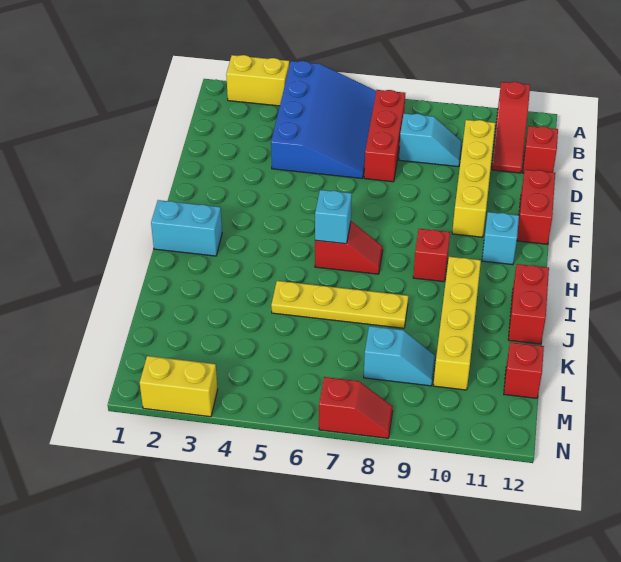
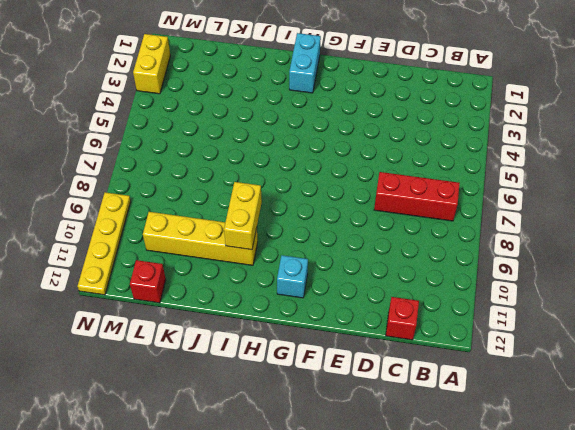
yellow brick I9:I10 level 2 -> yellow brick A2:A3 level 1
yellow plate N9:N12 level 1 -> yellow plate J5:J8 level 1
none -> blue slope A4:D6 level 1 top 4
none -> red slope A11:C11 level 1 top A
none -> cyan slope C8:C9 level 1 top 8

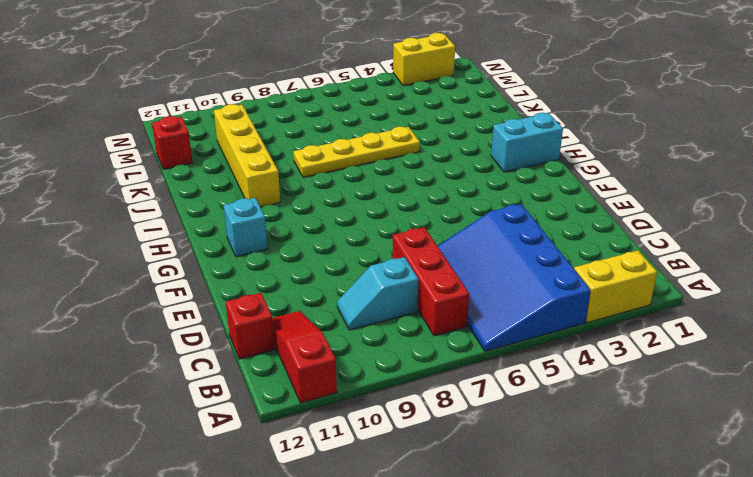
none -> yellow brick C10:F10 level 1
none -> red brick E12:F12 level 1
none -> red slope H6:H7 level 1 top 6

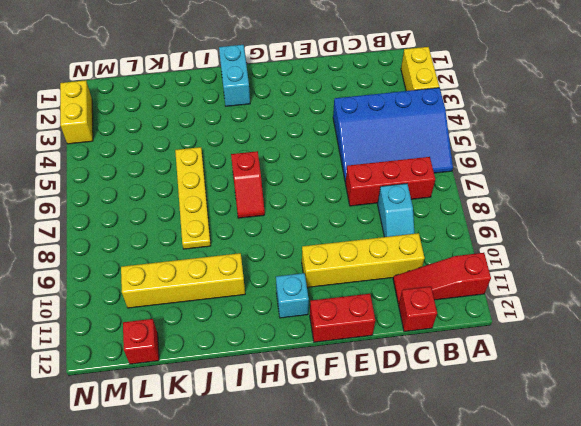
none -> red brick H9 level 1
none -> red brick I12:J12 level 1
none -> cyan slope L8:L9 level 1 top 8

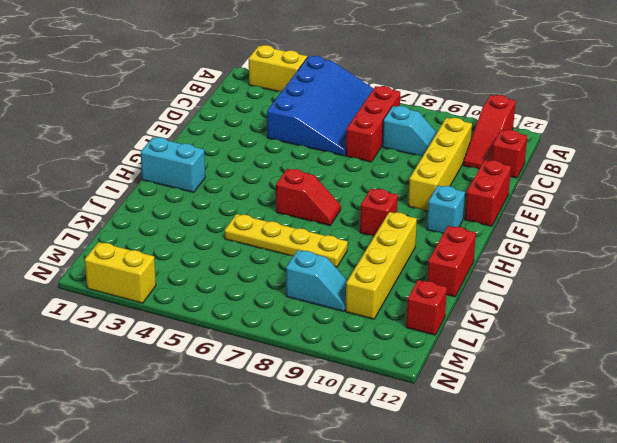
none -> red slope N7:N8 level 1 top 7
none -> cyan brick H6 level 2

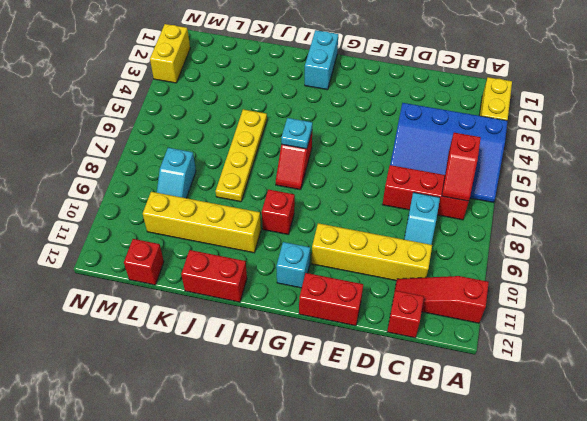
red slope B6:B7 level 2 top 6 -> red slope N7:N8 level 1 top 7
cyan plate H6 level 2 -> cyan brick H6 level 2

